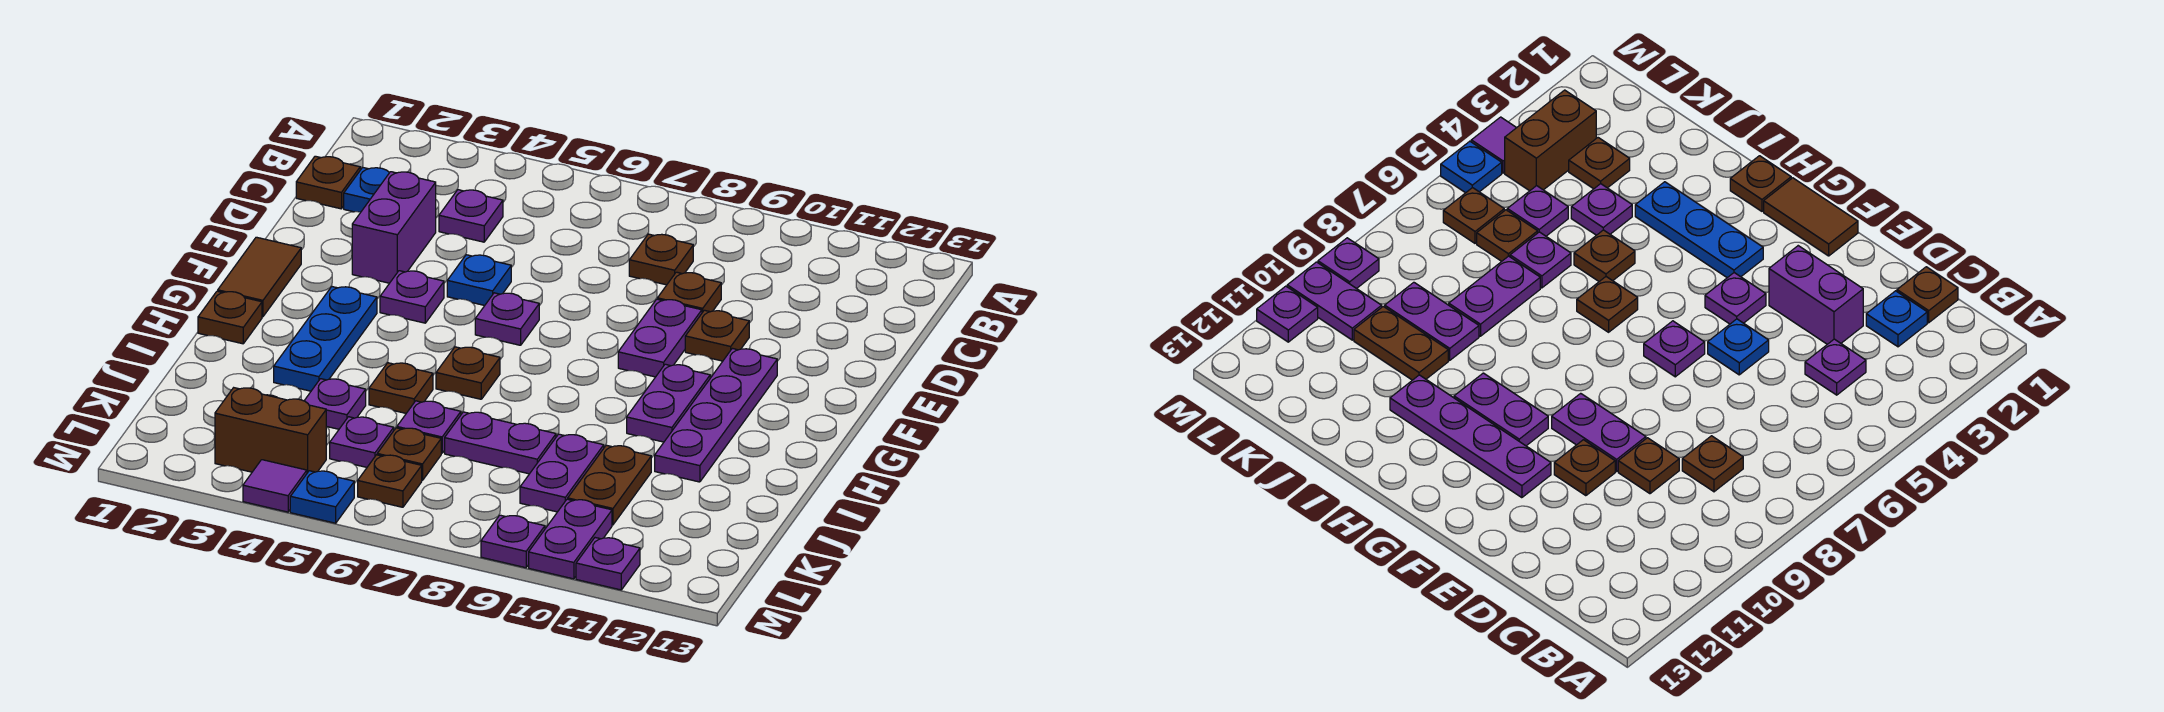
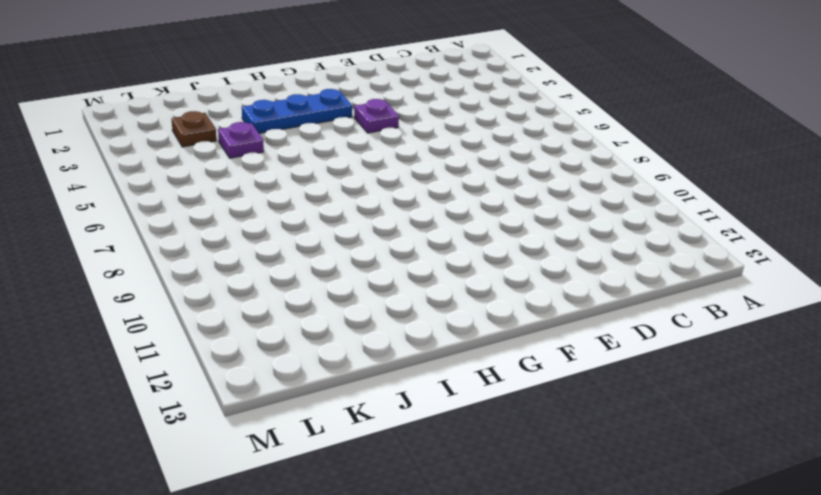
none -> brown plate C1 level 1
none -> blue plate C2 level 1
none -> purple plate C4 level 1
none -> brown plate C8 level 1

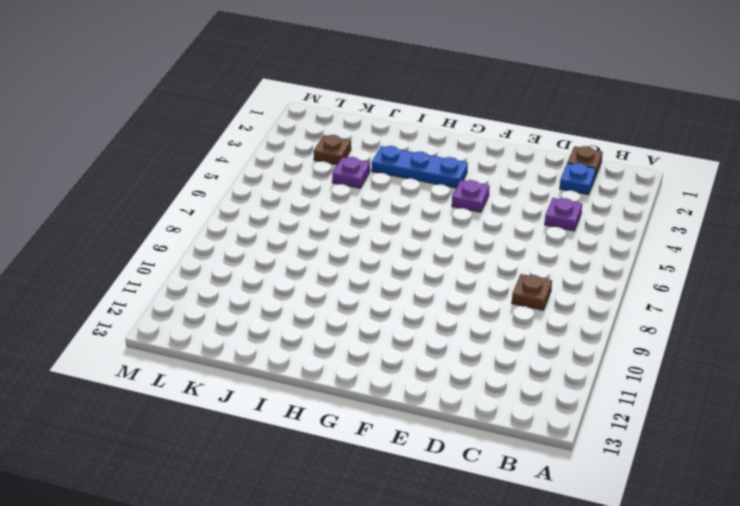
none -> purple brick D3:E3 level 1
none -> brown plate D9 level 1
none -> blue plate E5 level 1
none -> purple plate E9:F9 level 1

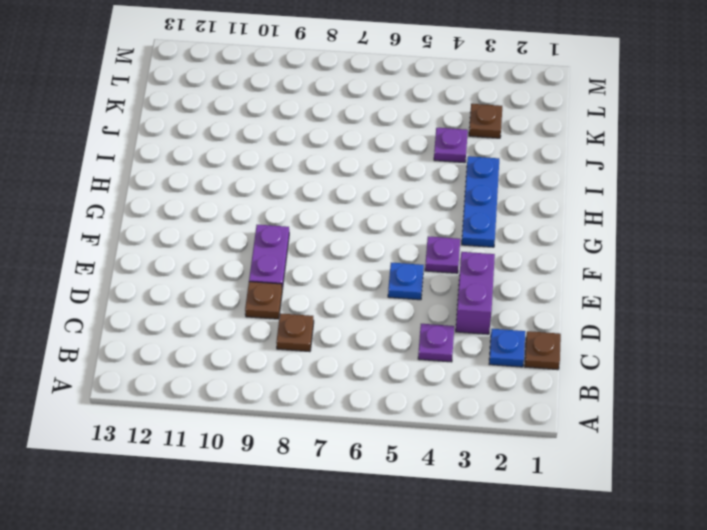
none -> brown plate E10 level 1
none -> brown tile F1:G1 level 1
none -> purple plate F6 level 1
none -> purple plate F11:I11 level 1

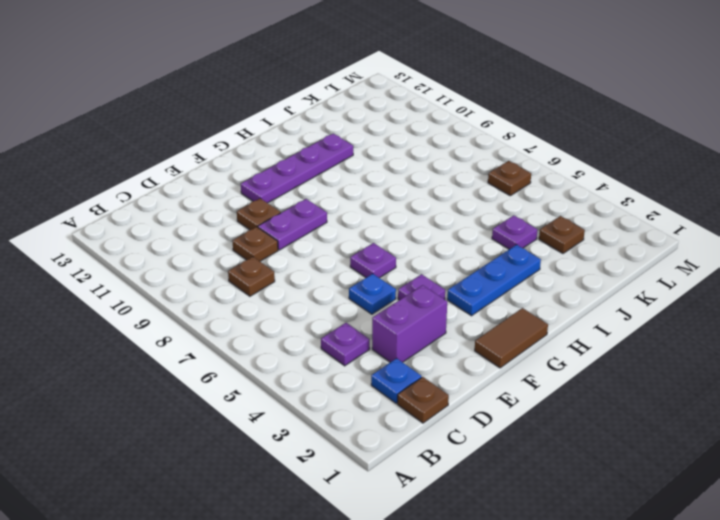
none -> purple plate G10:H10 level 1
none -> brown plate H1 level 1
none -> brown plate H6 level 1
none -> brown plate I5 level 1

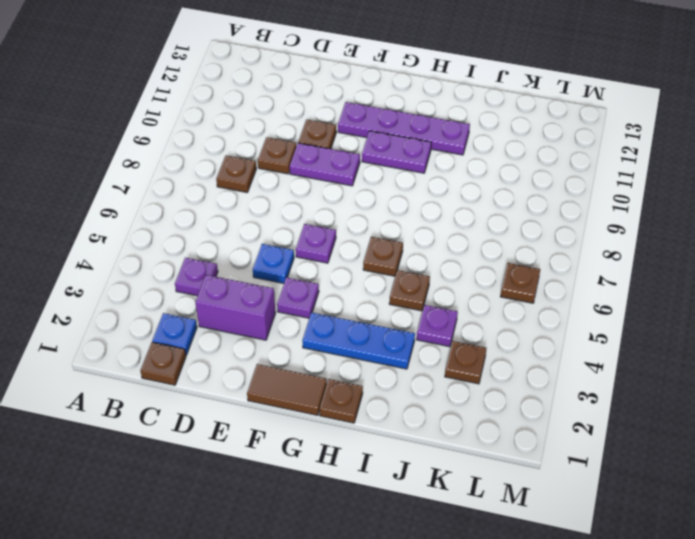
none -> purple plate J6 level 1
none -> purple plate J7:J8 level 1
none -> purple plate J9:K9 level 1
none -> brown plate J10:K10 level 1

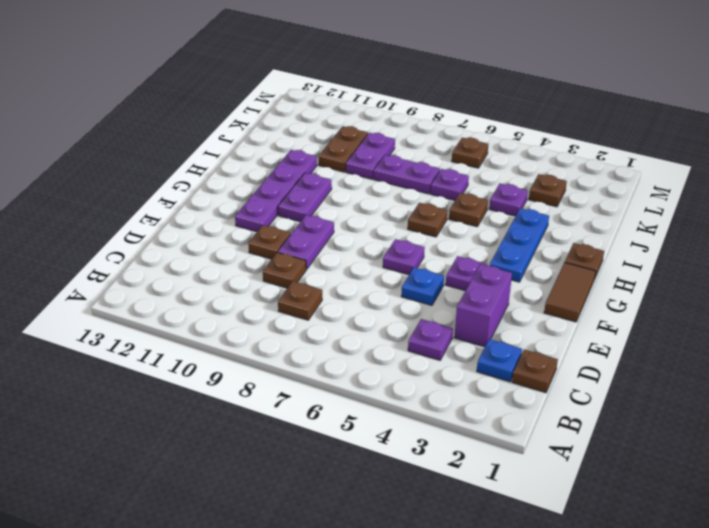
none -> purple plate K5 level 1
none -> brown plate K6 level 1
none -> brown brick L3:L4 level 1
none -> purple plate L10:M10 level 1

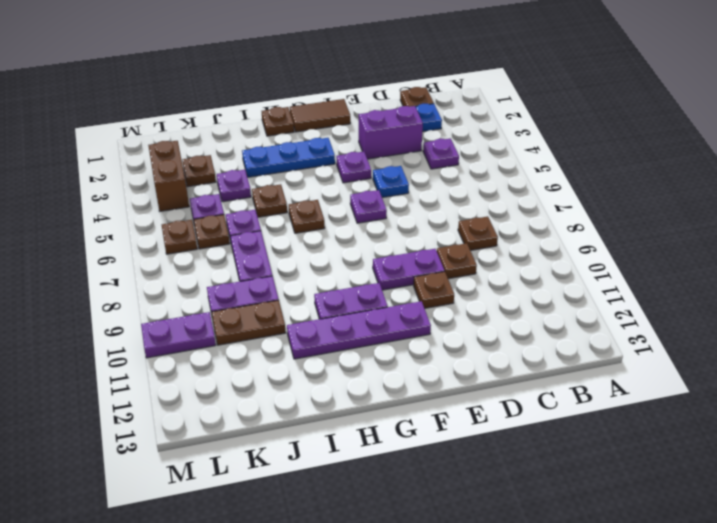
none -> purple tile M4 level 1
none -> blue plate M5 level 1
none -> purple plate M9 level 1
none -> purple plate M11 level 1

